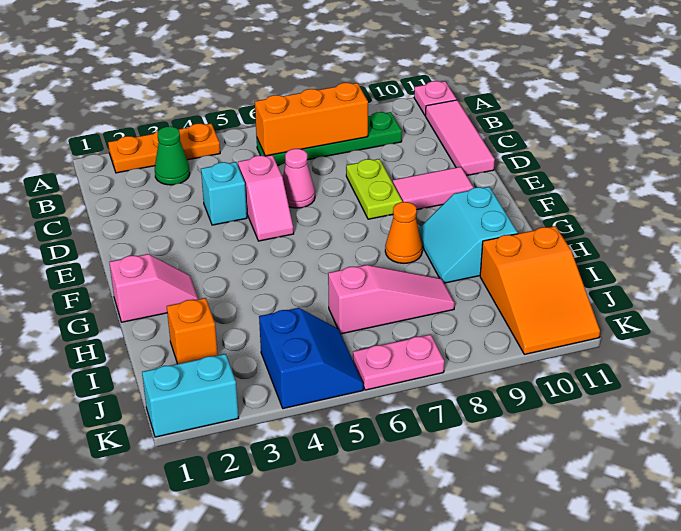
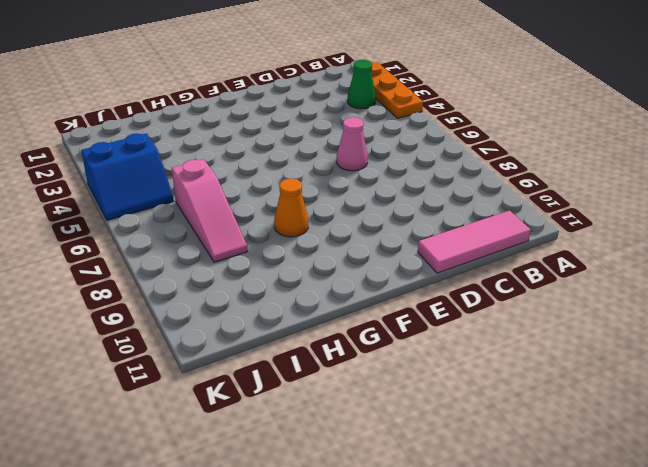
none -> pink plate A11 level 1
none -> green plate B6:B9 level 1
none -> cyan brick D4 level 1

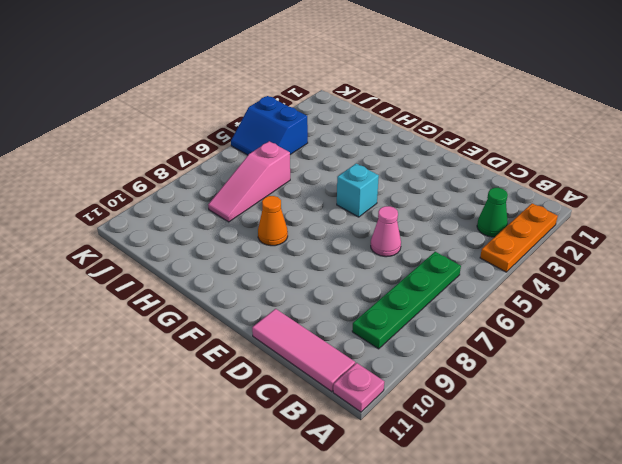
cyan brick F5 level 1 -> cyan brick D4 level 1
none -> pink slope D5:E5 level 1 top D
none -> lime plate D8:E8 level 1
none -> pink tile E9:E10 level 1

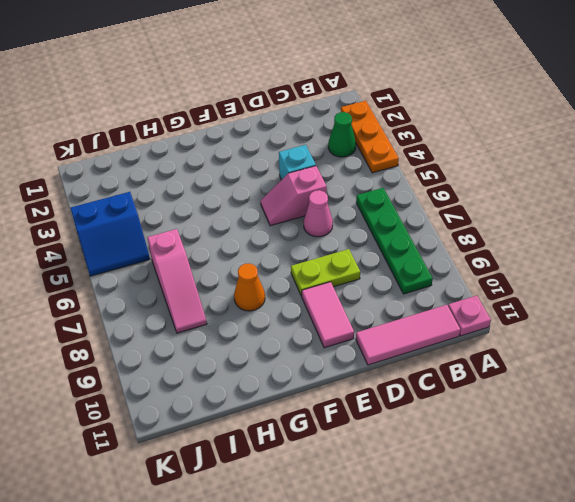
none -> pink slope G1:G2 level 1 top 1
none -> cyan slope G9:H10 level 1 top 10
none -> orange brick I2 level 1

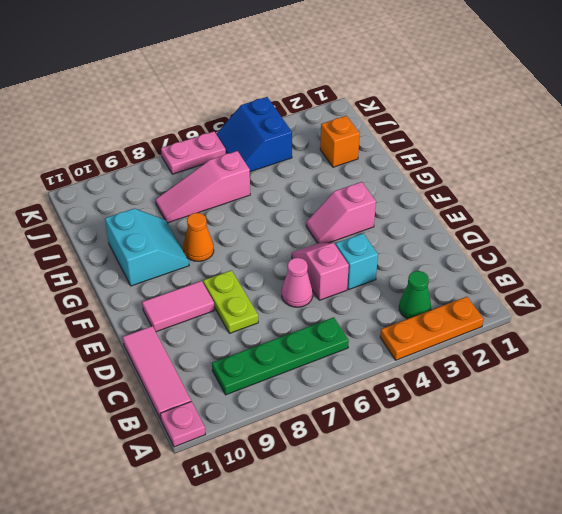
pink slope F3:F4 level 1 top 3 -> pink slope G1:G2 level 1 top 1
none -> orange slope I10:K11 level 1 top I
none -> cyan brick K1:K2 level 1
none -> orange brick B6:B8 level 2

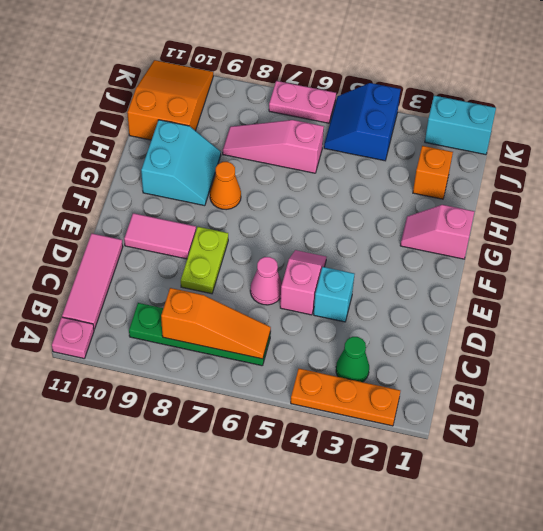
orange slope B6:B8 level 2 top 8 -> orange brick B6:B8 level 2

